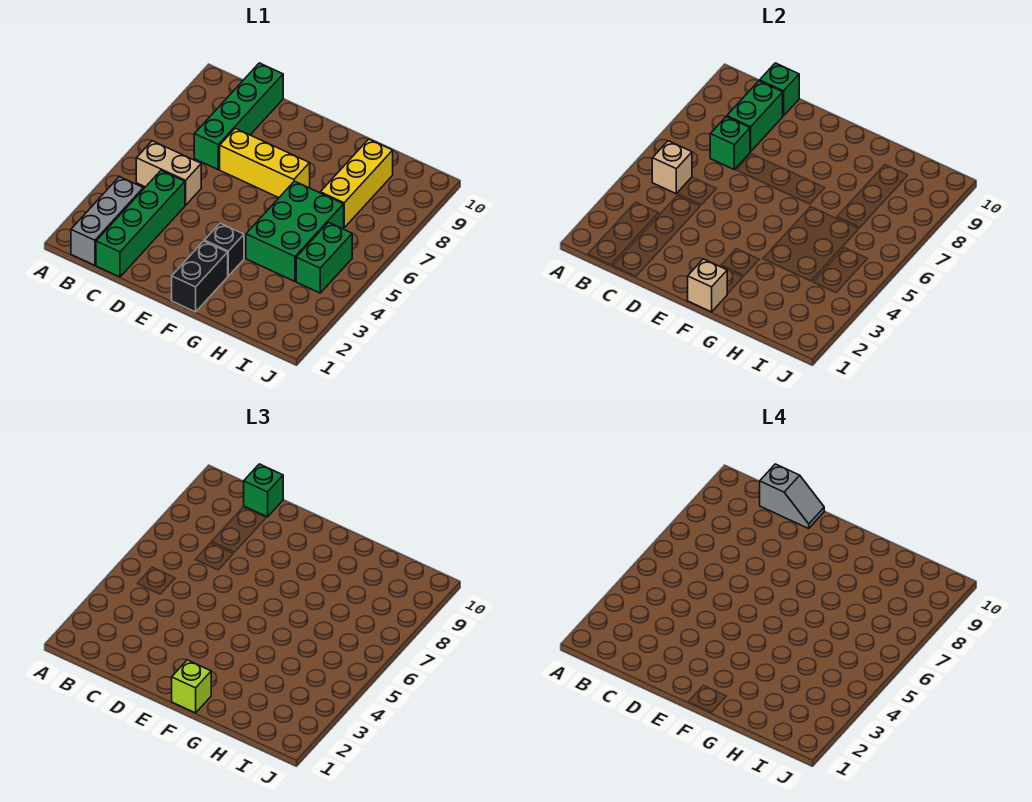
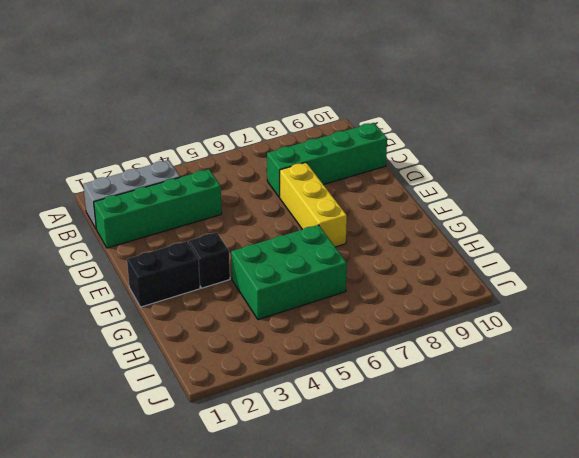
none -> tan brick B5:C5 level 1
none -> yellow brick H7:H9 level 1
none -> green brick I4:I5 level 1

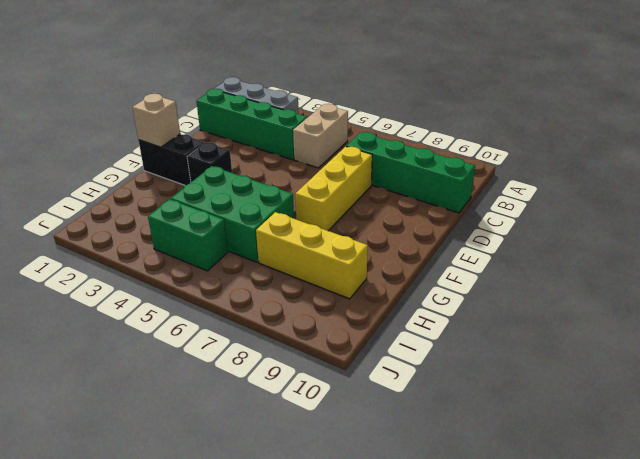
none -> tan brick B5 level 2
none -> green brick C7 level 2
none -> green brick C8:C9 level 2

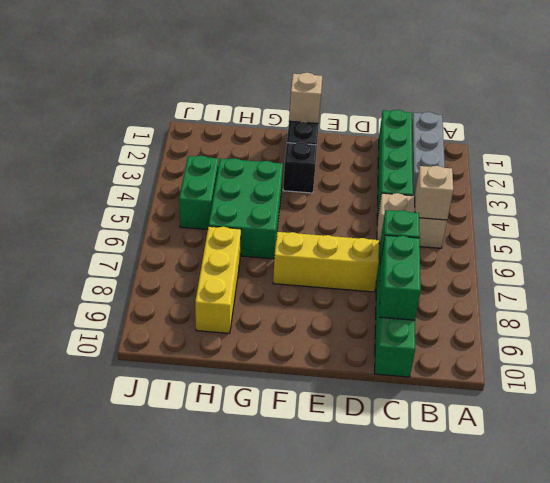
none -> green brick C10 level 2
none -> green brick C10 level 3
none -> lime brick F1 level 3

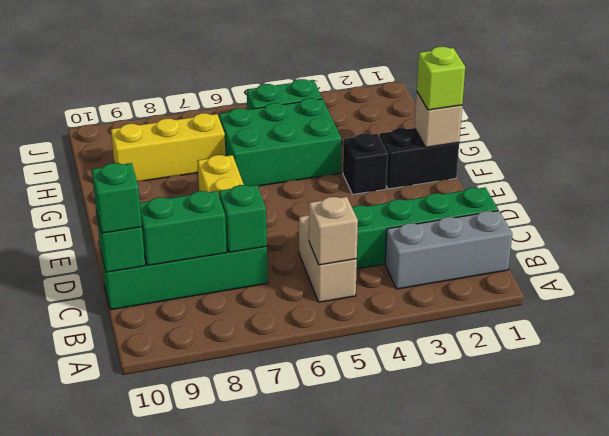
none -> grey slope C10:D10 level 4 top C

